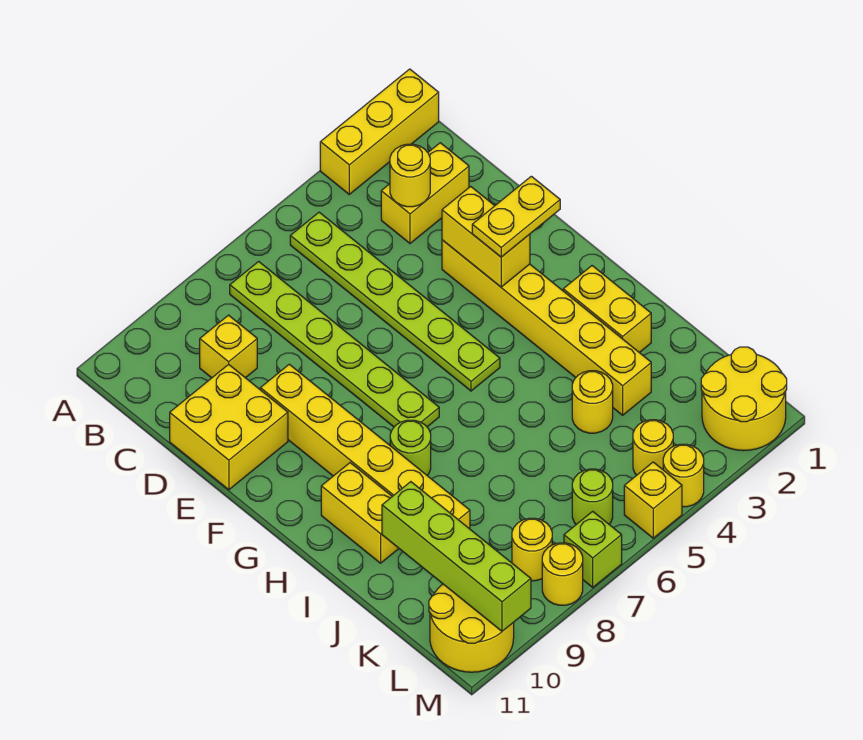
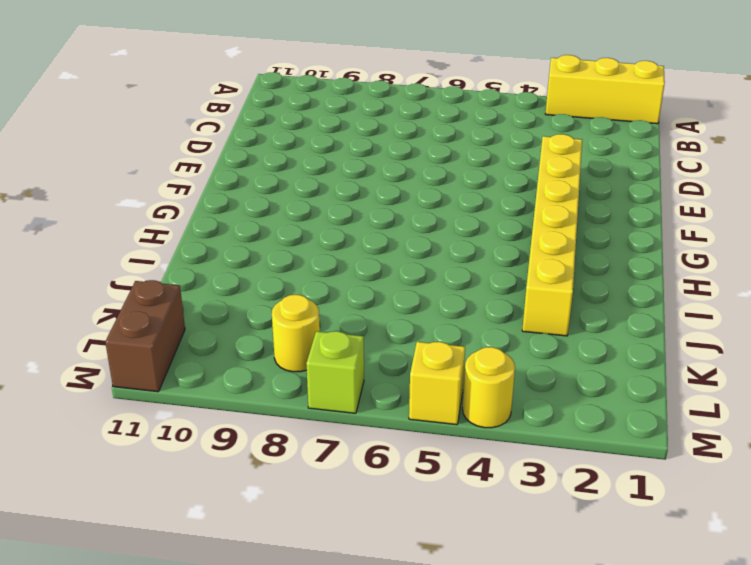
brown brick L11:M11 level 1 -> yellow round brick L10:M11 level 1
none -> lime plate B5:G5 level 1
none -> lime plate B7:G7 level 1
none -> yellow brick C2:C3 level 1

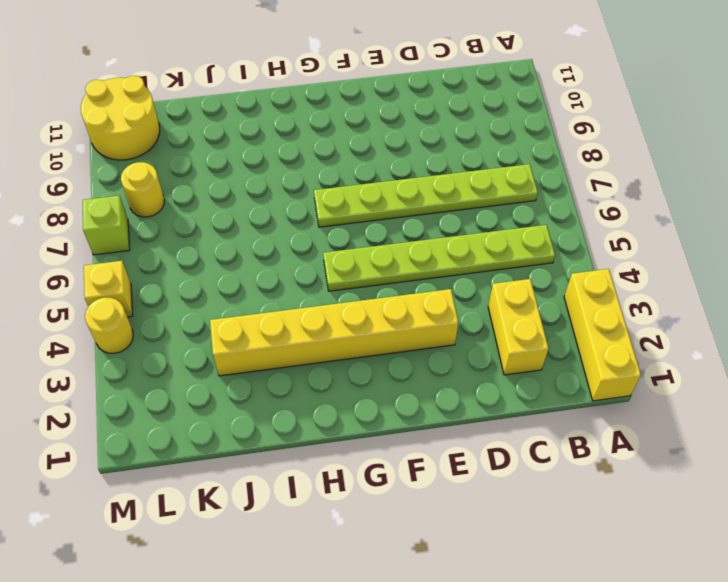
none -> yellow brick C9 level 1
none -> yellow brick D10:E11 level 1
none -> yellow brick E9:J9 level 1

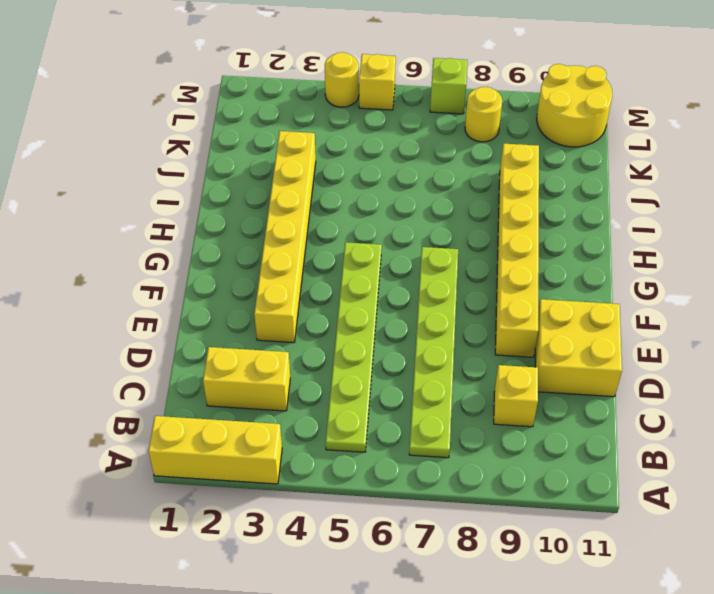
none -> yellow brick H2:I2 level 1
none -> lime round brick H8 level 1
none -> yellow brick H10:I10 level 1

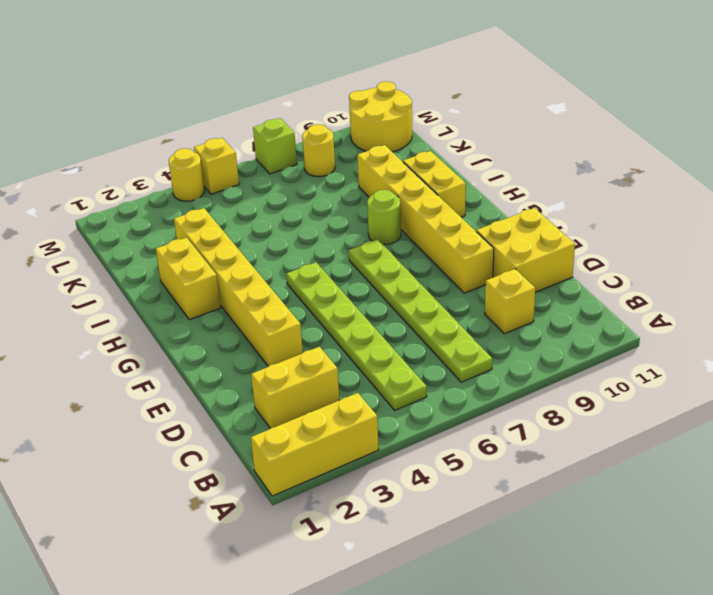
none -> yellow round brick J4 level 1
none -> yellow round brick L1:M2 level 1
none -> yellow round brick L4 level 1

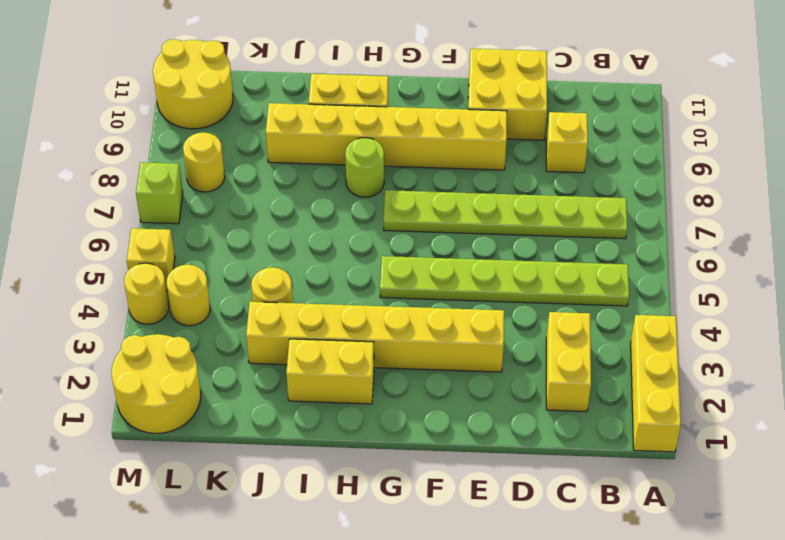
none -> lime round brick L6 level 1
none -> yellow round brick M8 level 1
none -> yellow round brick C3 level 2

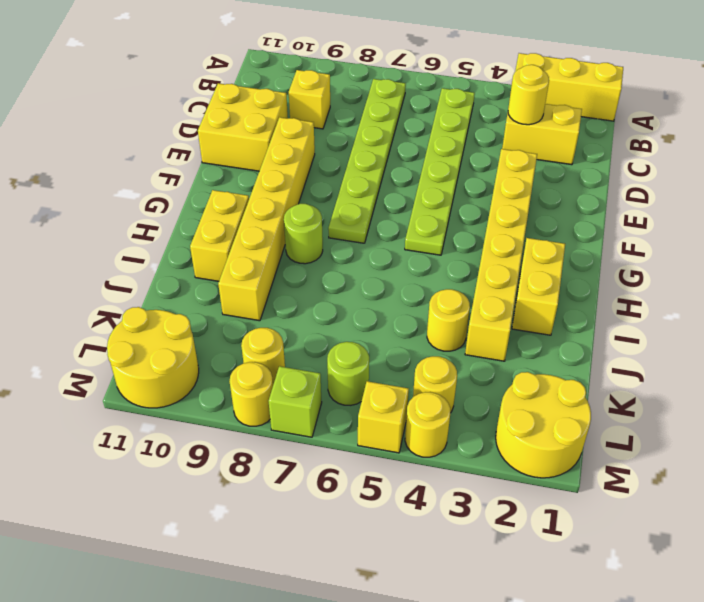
none -> yellow brick E3:F3 level 2
none -> lime brick J10:M10 level 2
none -> yellow plate F2:F3 level 3

